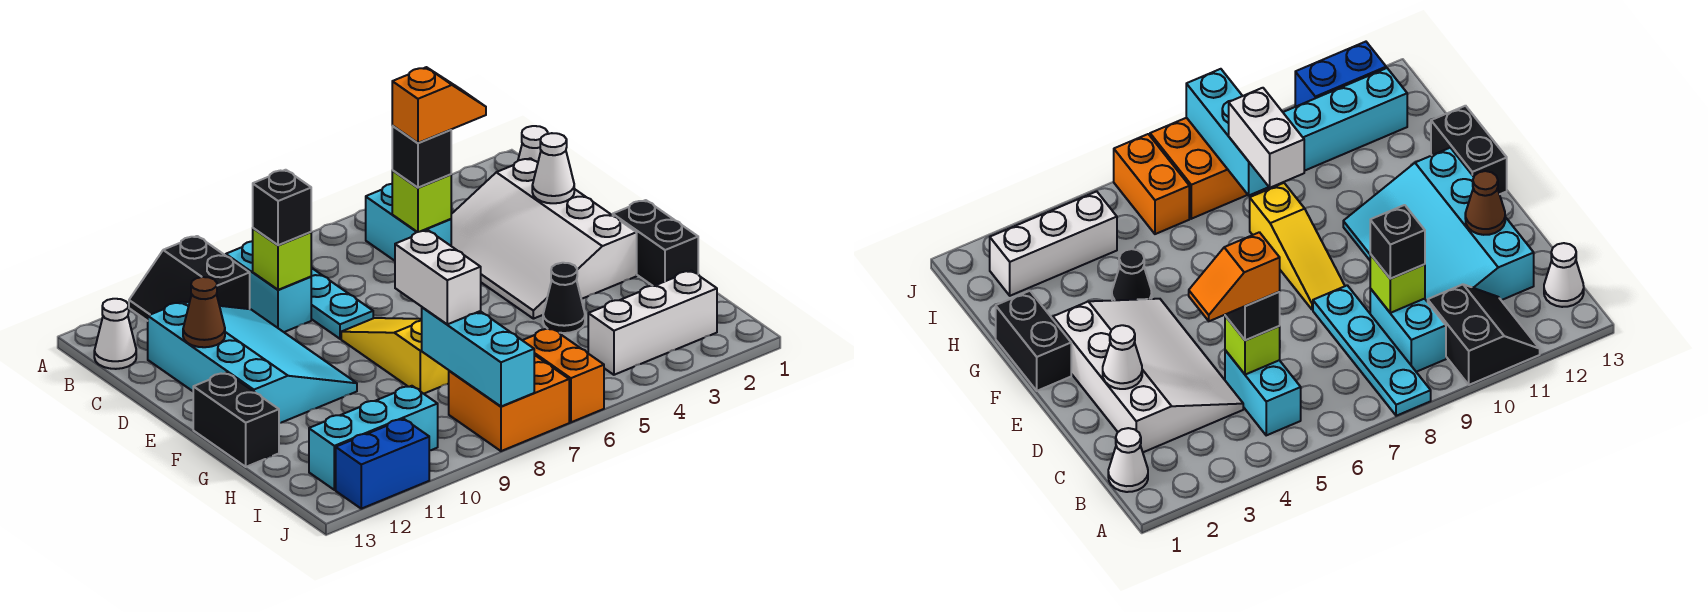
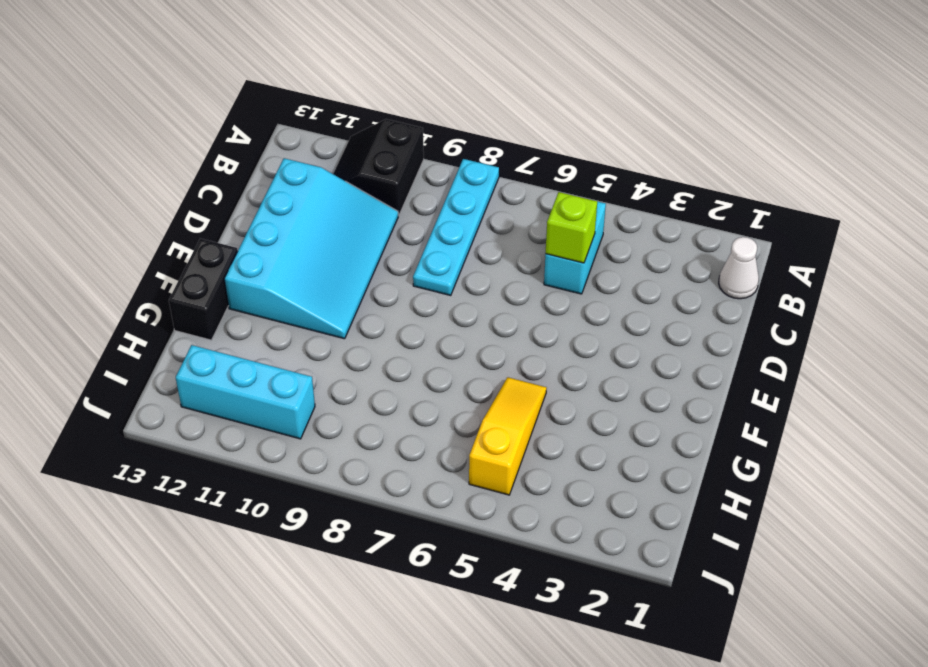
yellow slope G5:I5 level 1 top I -> yellow slope E8:G8 level 1 top G
none -> cyan brick B9:C9 level 1
none -> white cone B13 level 1
none -> white slope C2:F4 level 1 top 2

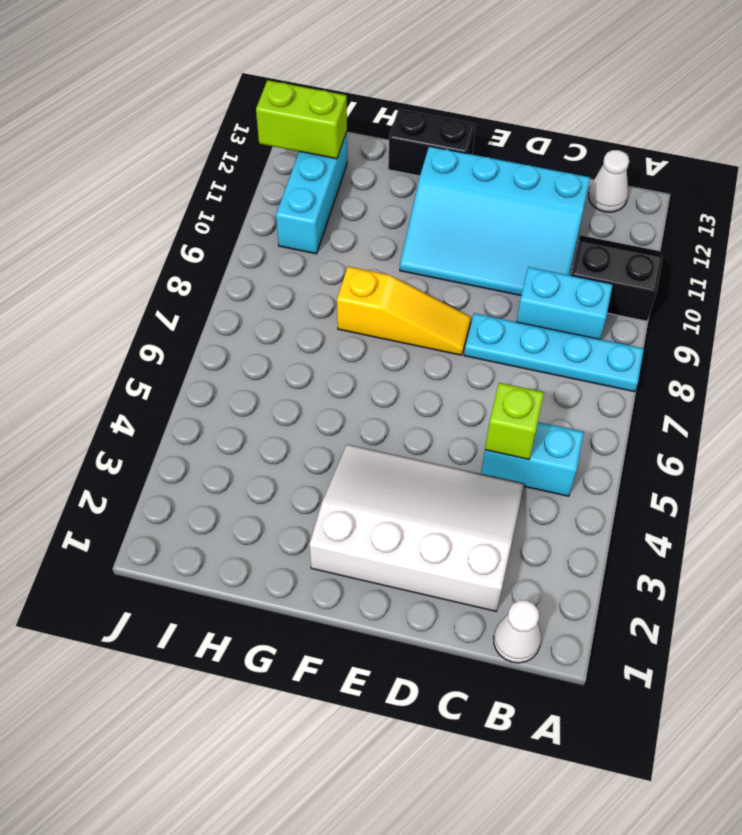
lime brick I12:J12 level 2 -> none
none -> black brick F1:G1 level 1
none -> black cone G4 level 1
none -> white brick I2:I4 level 1

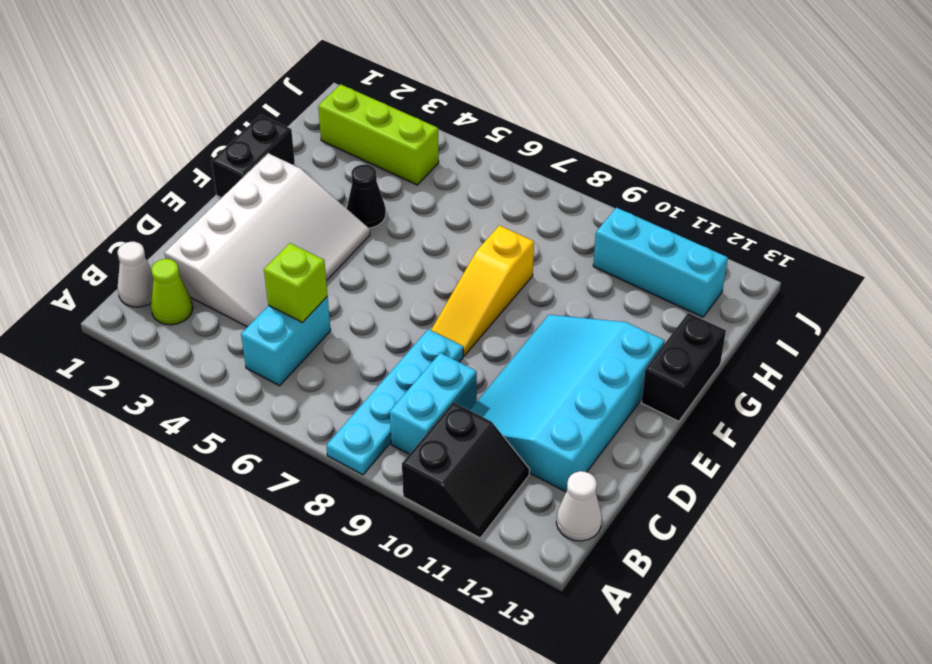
lime cone B2 level 1 -> none
lime brick I2:I4 level 1 -> white brick I2:I4 level 1
none -> orange brick I6:J6 level 1
none -> orange brick I7:J8 level 1
none -> blue brick J11:J12 level 1

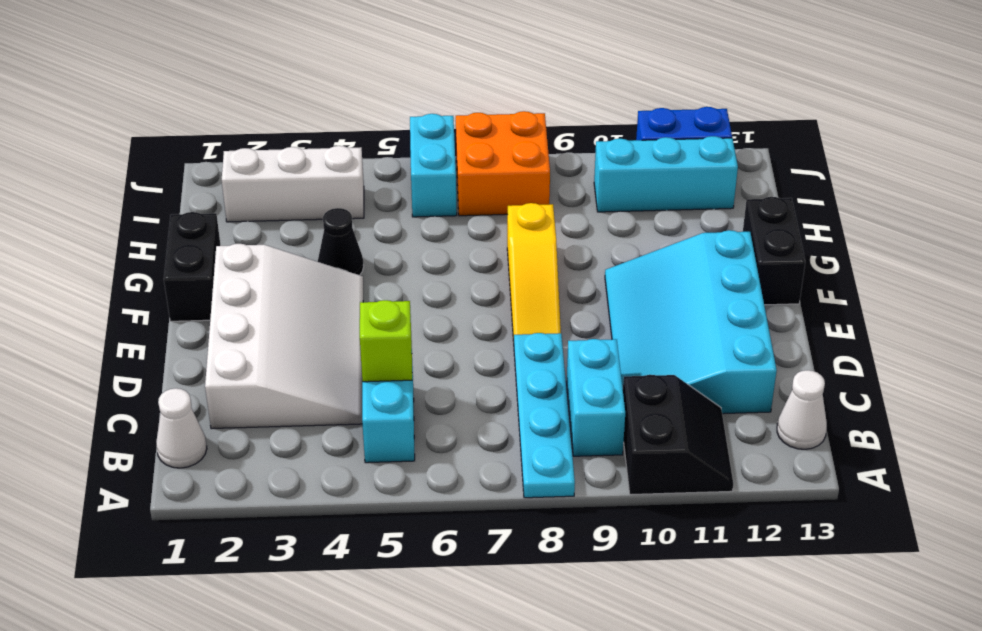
cyan brick I6:J6 level 1 -> orange brick I6:J6 level 1
none -> lime brick C9 level 2
none -> white cone D2 level 2
none -> brown cone D12 level 2

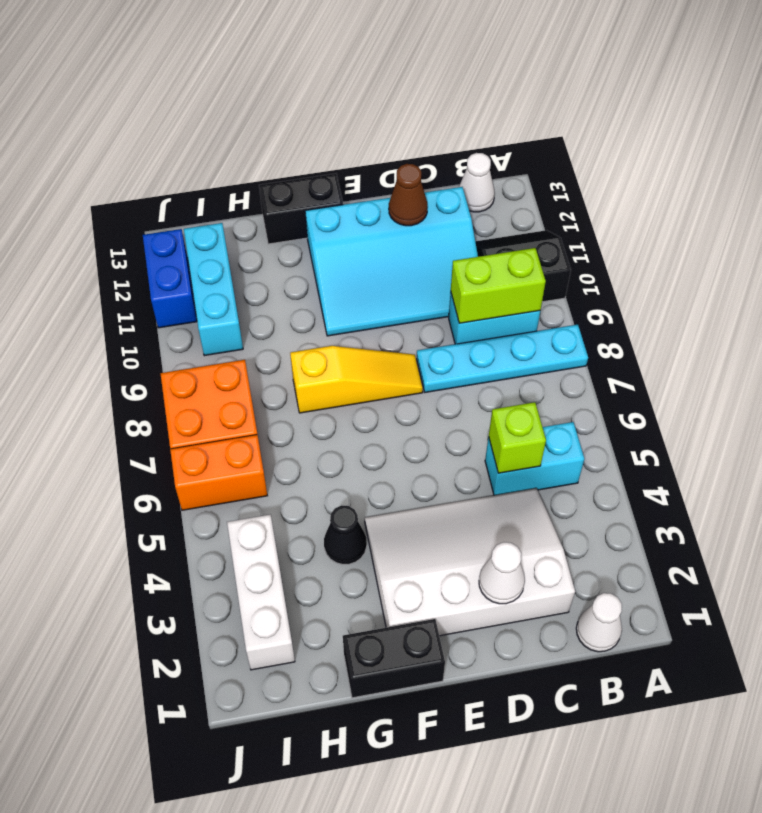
lime brick B9:C9 level 2 -> lime brick C9 level 2
none -> cyan brick H8:J8 level 2
none -> black brick C5 level 3
none -> black brick C9 level 3

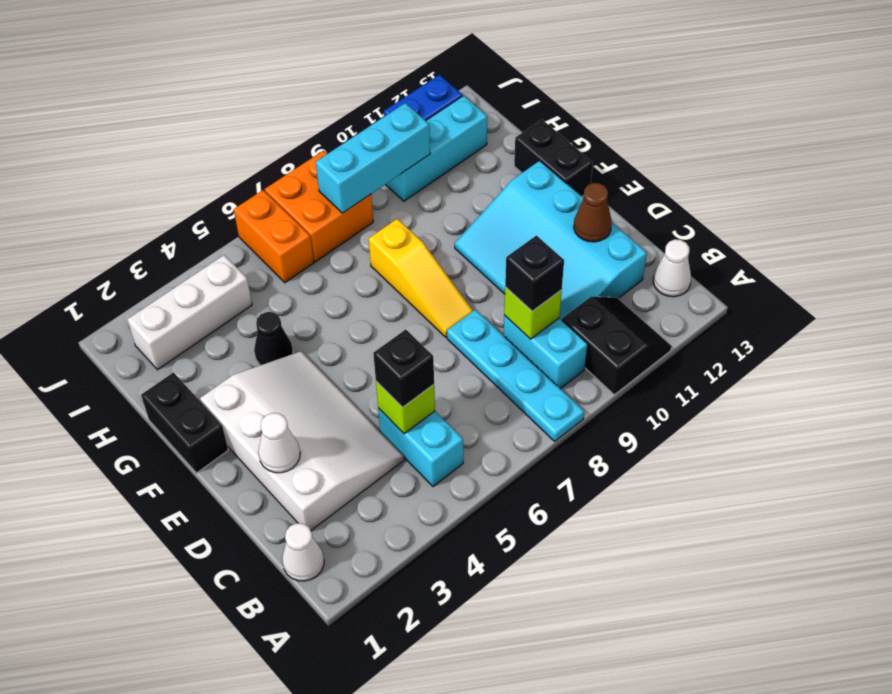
cyan brick I8:I10 level 2 -> cyan brick H8:J8 level 2
none -> white brick G8:H8 level 3
none -> orange slope C4:C5 level 4 top 5

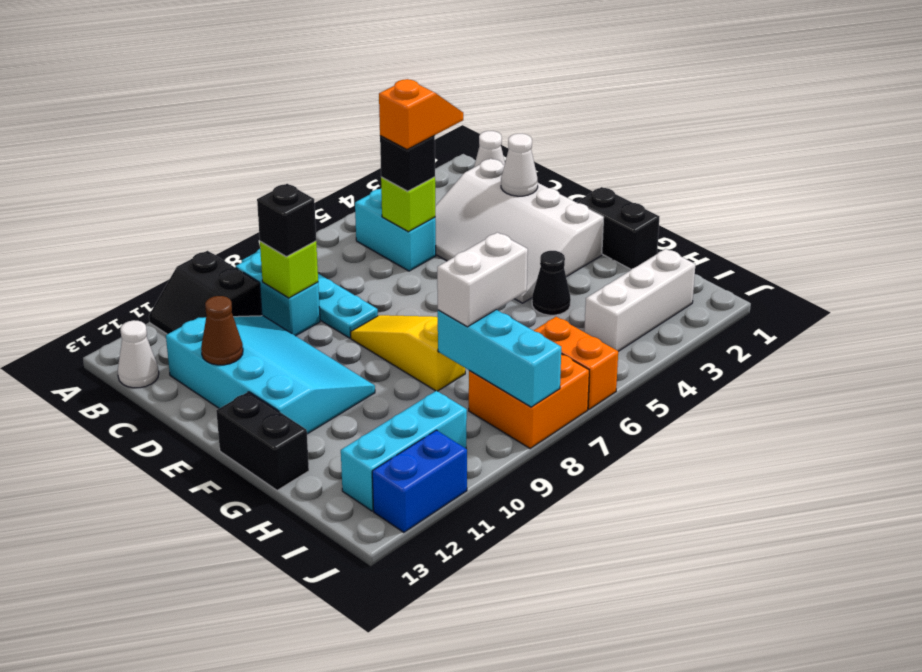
white brick H7:H8 level 3 -> white brick G8:H8 level 3

